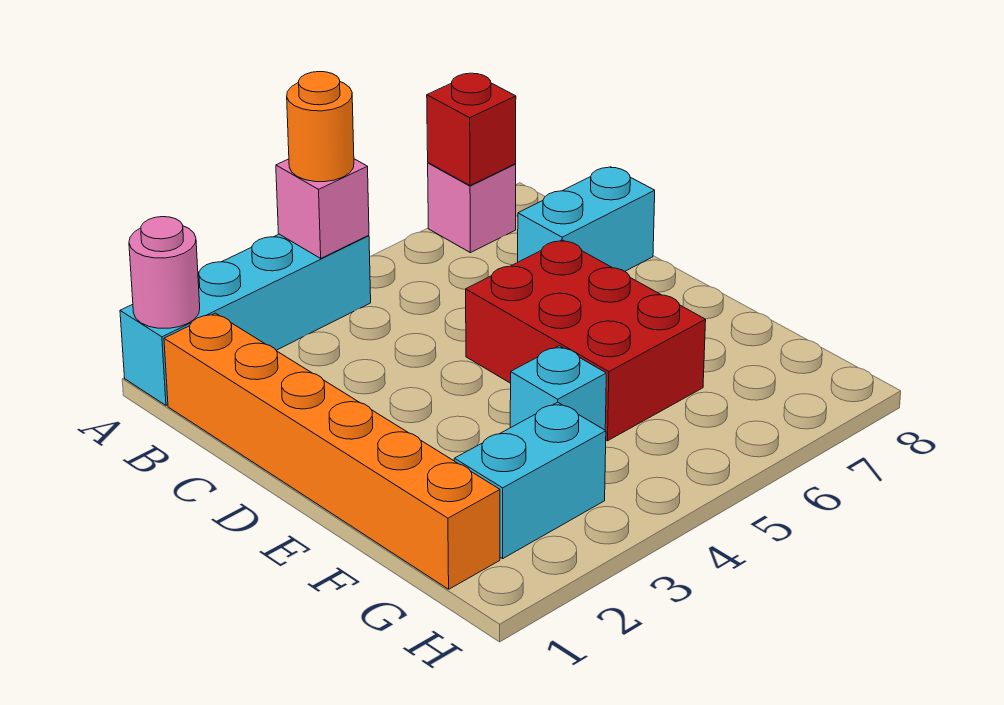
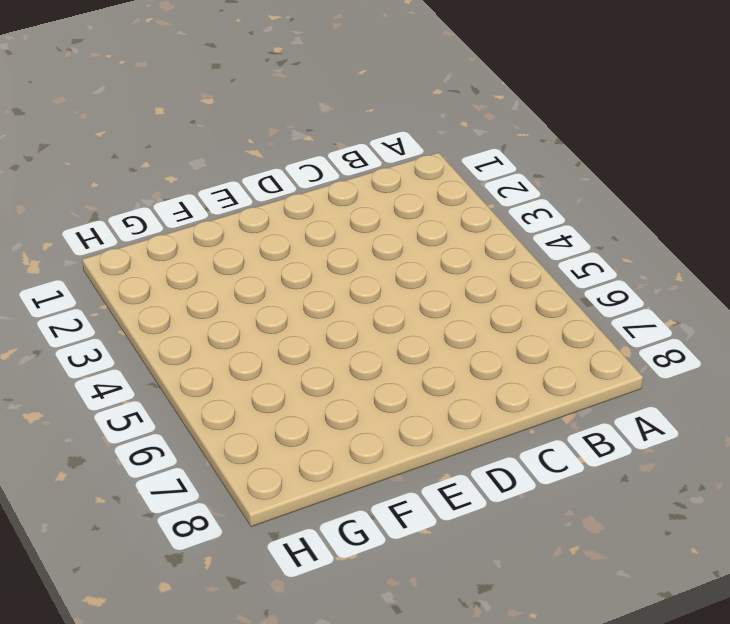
none -> cyan brick A1:A4 level 1
none -> pink brick A7 level 1

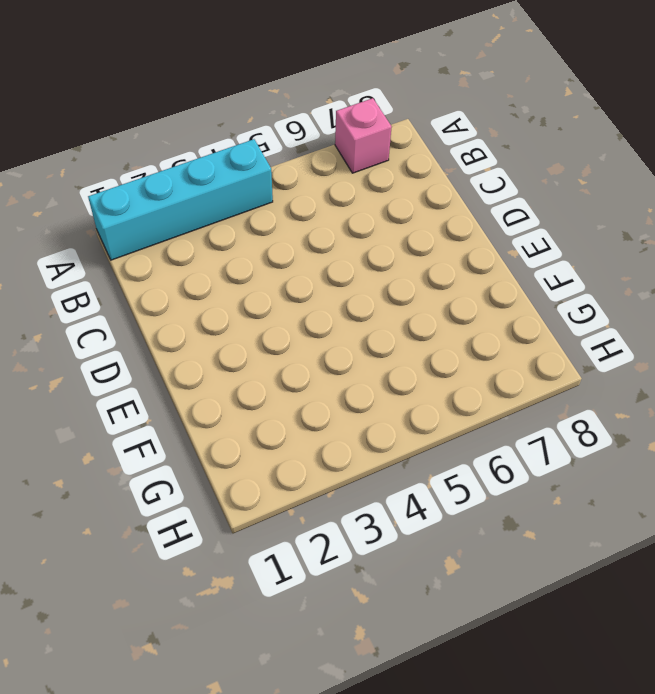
none -> orange brick B1:G1 level 1
none -> cyan brick C7:C8 level 1

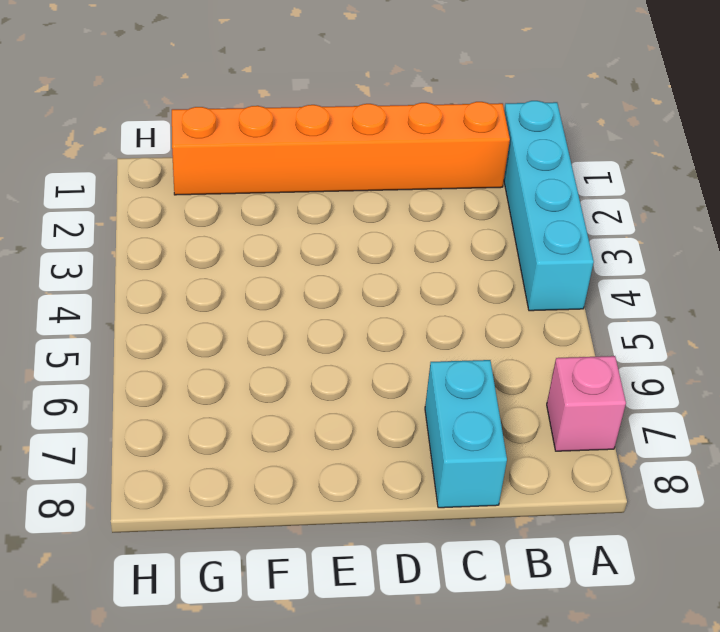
none -> red brick D5:F6 level 1
none -> cyan brick F4 level 1

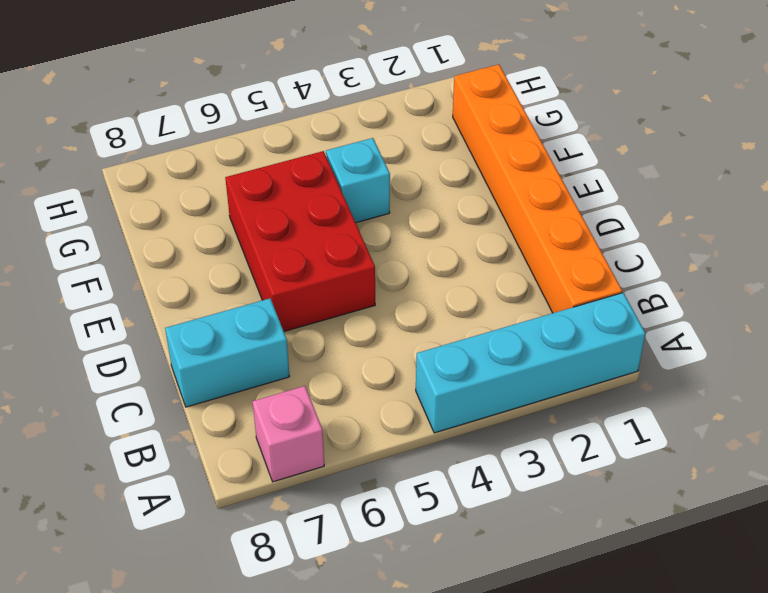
none -> cyan brick G2:G3 level 1
none -> pink round brick A1 level 2

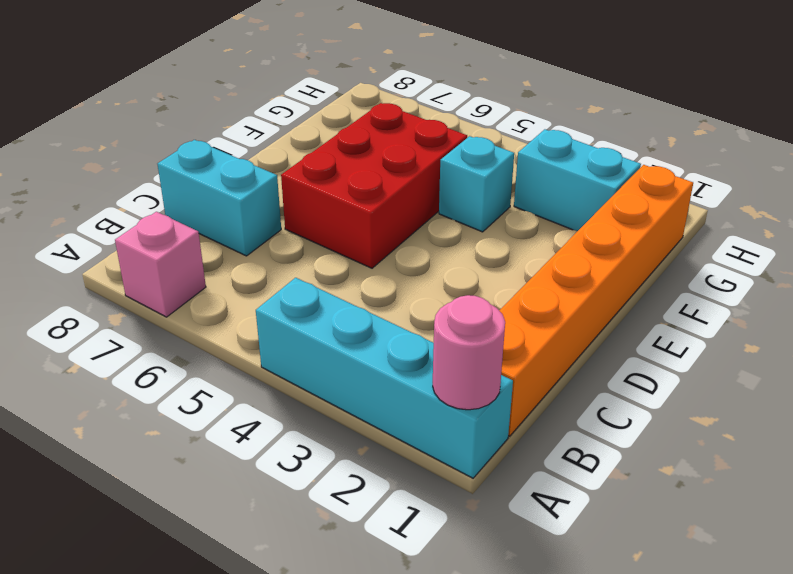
none -> pink brick A4 level 2
none -> red brick A7 level 2

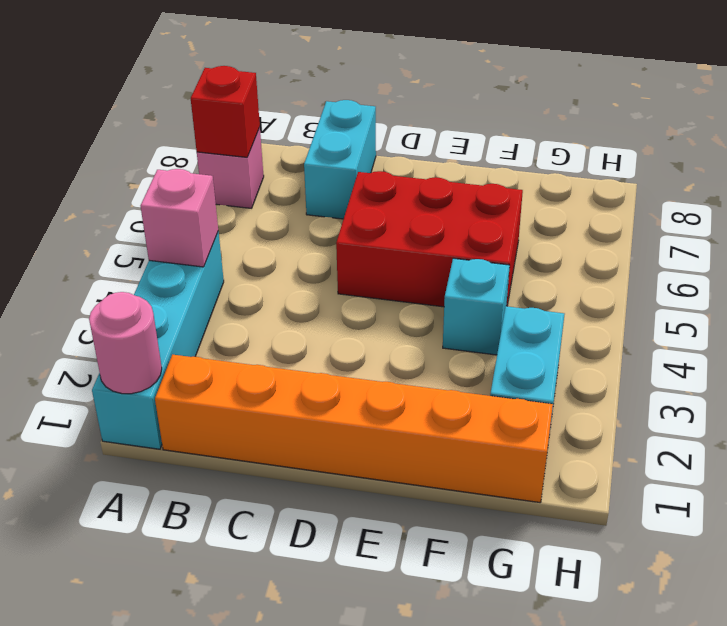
none -> orange round brick A4 level 3

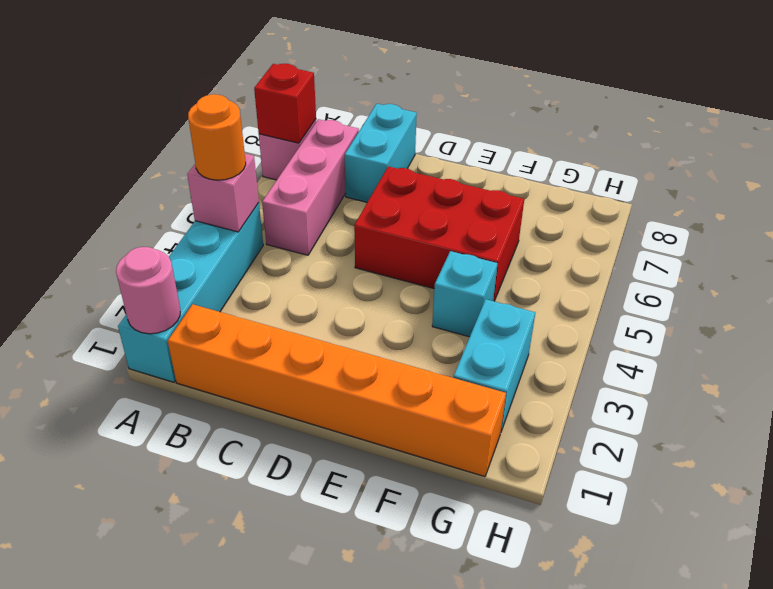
pink brick B5:B7 level 1 -> none

